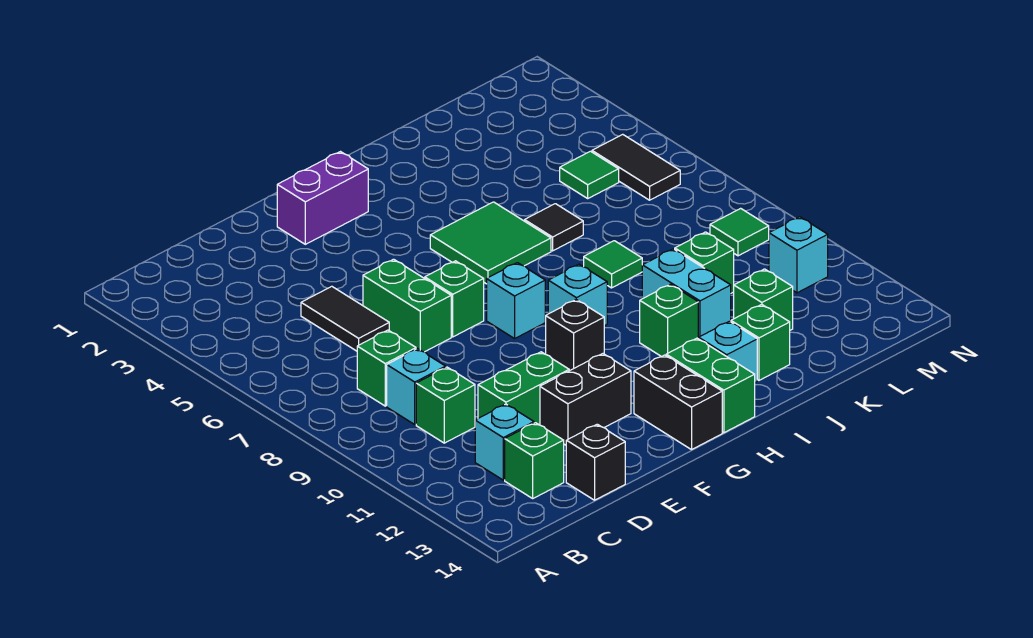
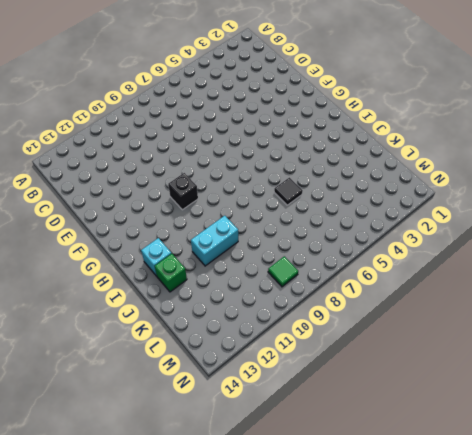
none -> green brick C8 level 1
none -> cyan brick C9 level 1
none -> green brick C10 level 1
none -> cyan brick C12 level 1

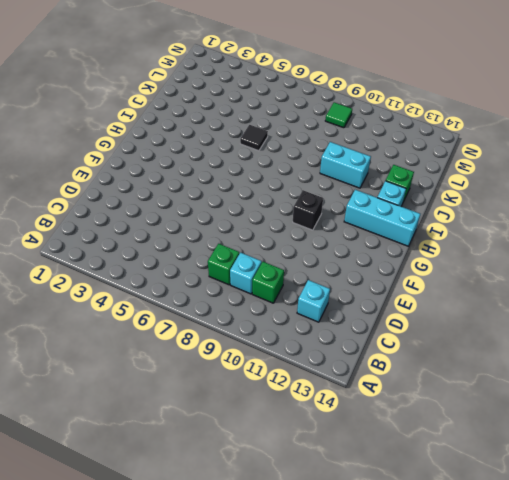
cyan brick H12:H14 level 1 -> green brick H13:H14 level 1
none -> green brick C13 level 1
none -> black tile D5:D6 level 1
none -> green brick D11:E11 level 1
none -> black brick D14 level 1

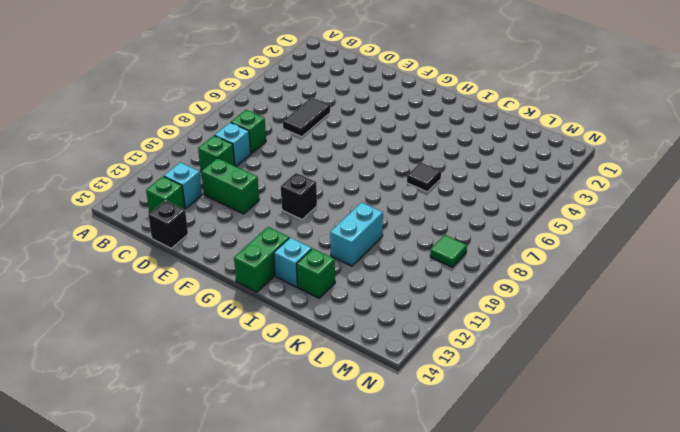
none -> green brick E6:E7 level 1
none -> black brick E12:F12 level 1
none -> purple brick F2:G2 level 1
none -> green brick F7 level 1

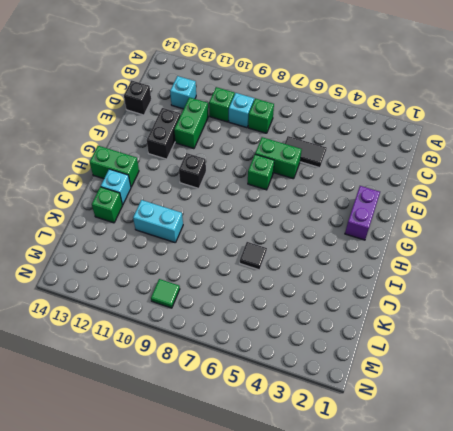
none -> green brick C13 level 1
none -> cyan brick G8 level 1
none -> black brick G13:G14 level 1
none -> green tile H5:I6 level 1

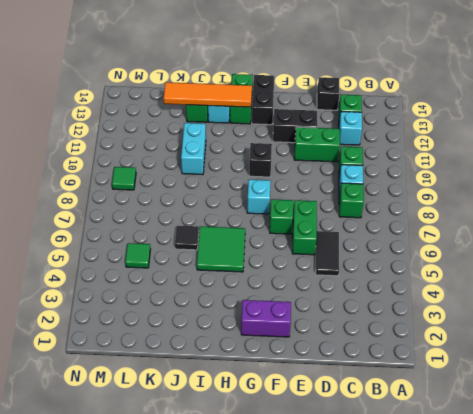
orange tile H13:K13 level 2 -> none
none -> cyan brick H9 level 1
none -> green brick I11 level 1
none -> green tile J8 level 1
none -> green brick K10 level 1

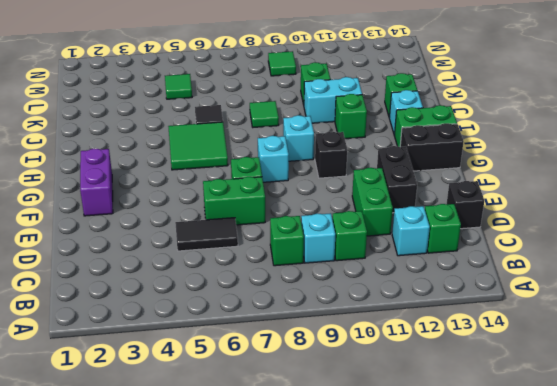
none -> green brick K12 level 1
none -> black tile M5:M6 level 1
none -> cyan brick M11 level 1

